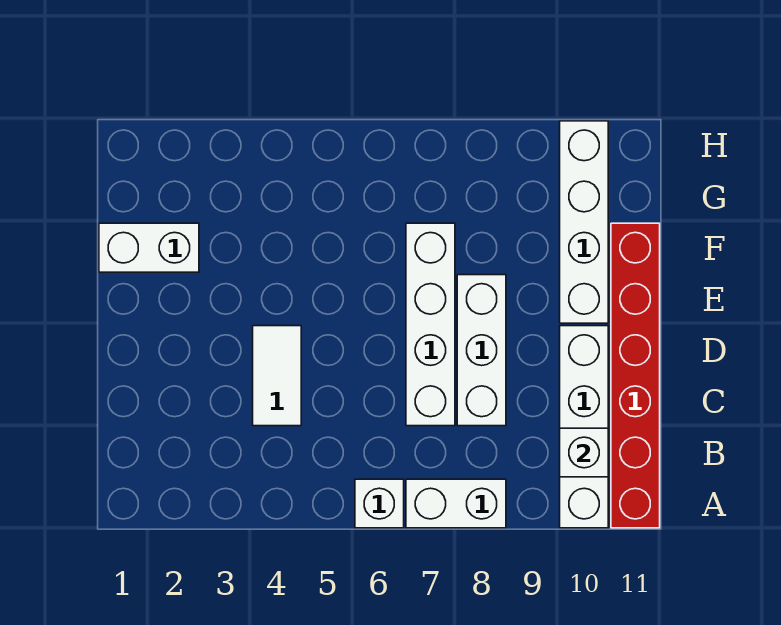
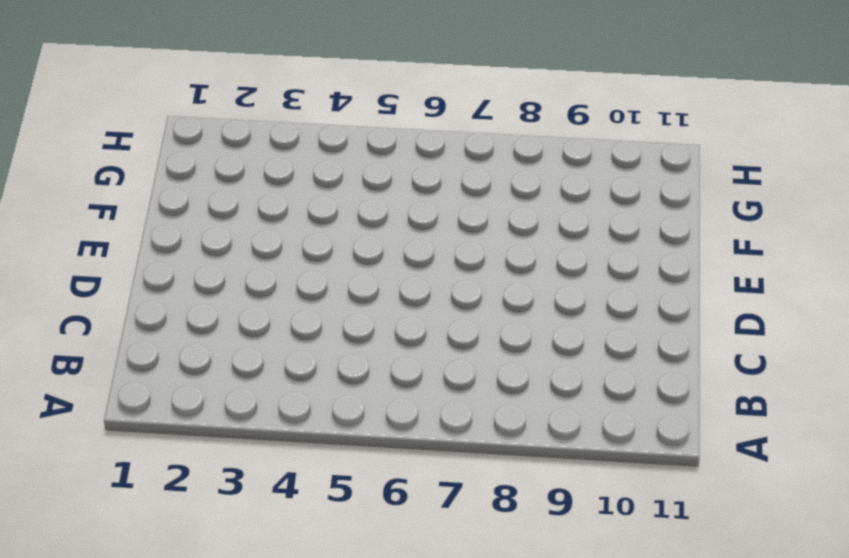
none -> white brick A6 level 1
none -> white brick A7:A8 level 1

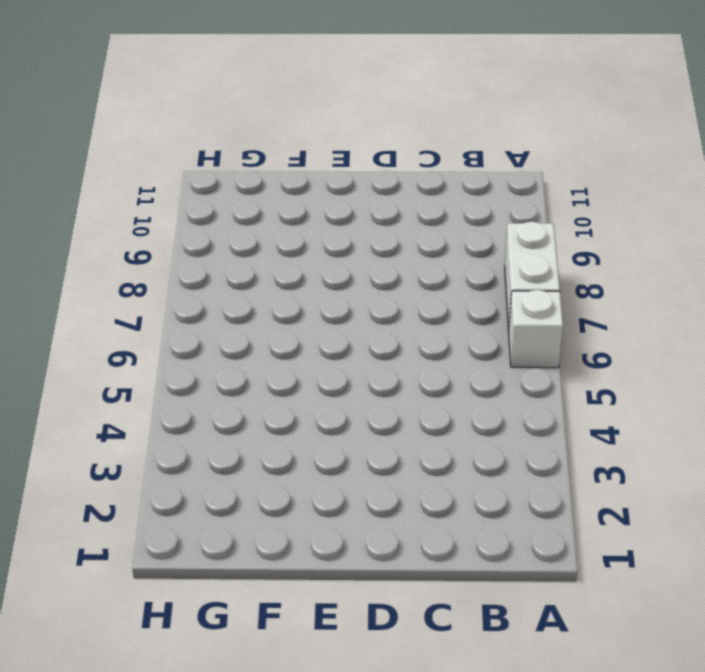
none -> white brick A10:D10 level 1
none -> red brick A11:F11 level 1

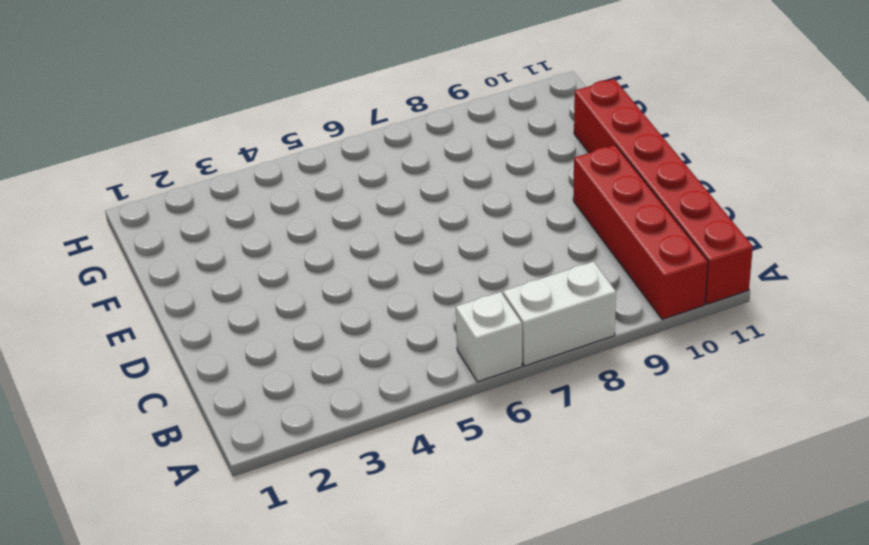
red brick A10:D10 level 1 -> white brick A10:D10 level 1
none -> white tile C4:D4 level 1
none -> white brick C7:F7 level 1

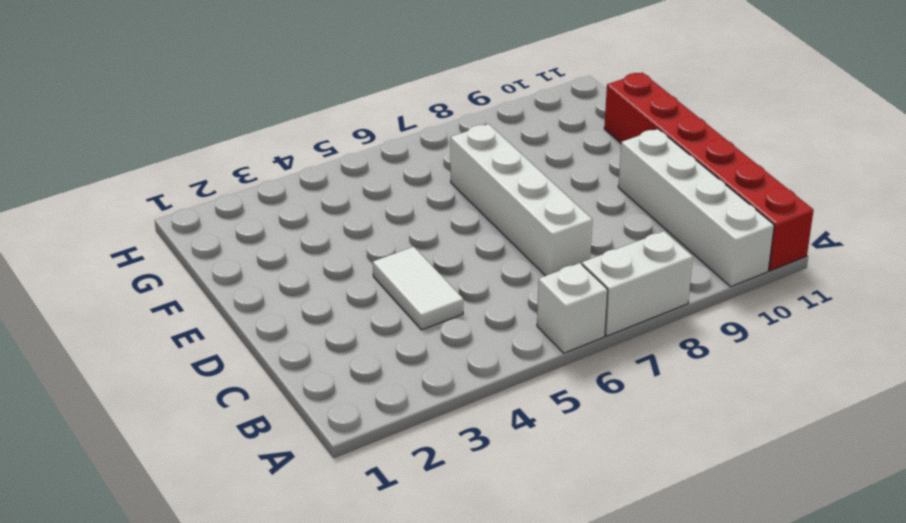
none -> white brick C8:E8 level 1
none -> white brick E10:H10 level 1

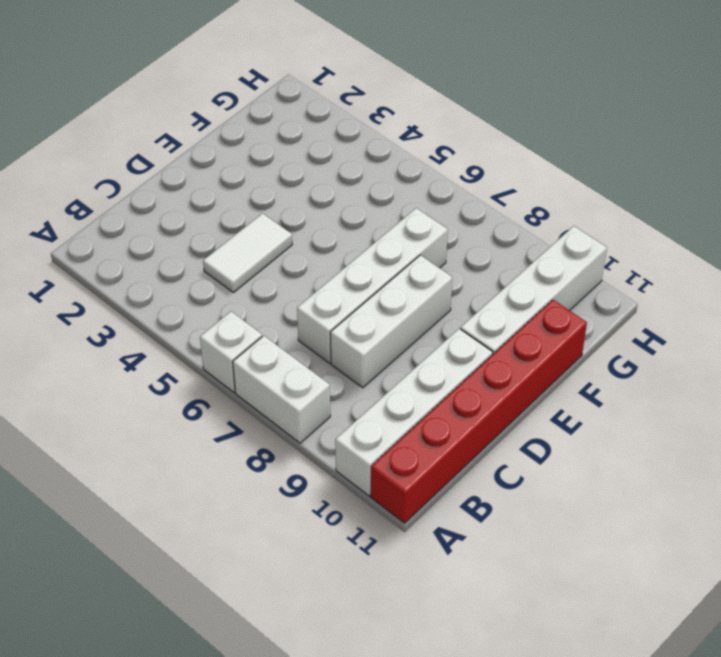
none -> white brick F1:F2 level 1
none -> white brick B10 level 2

